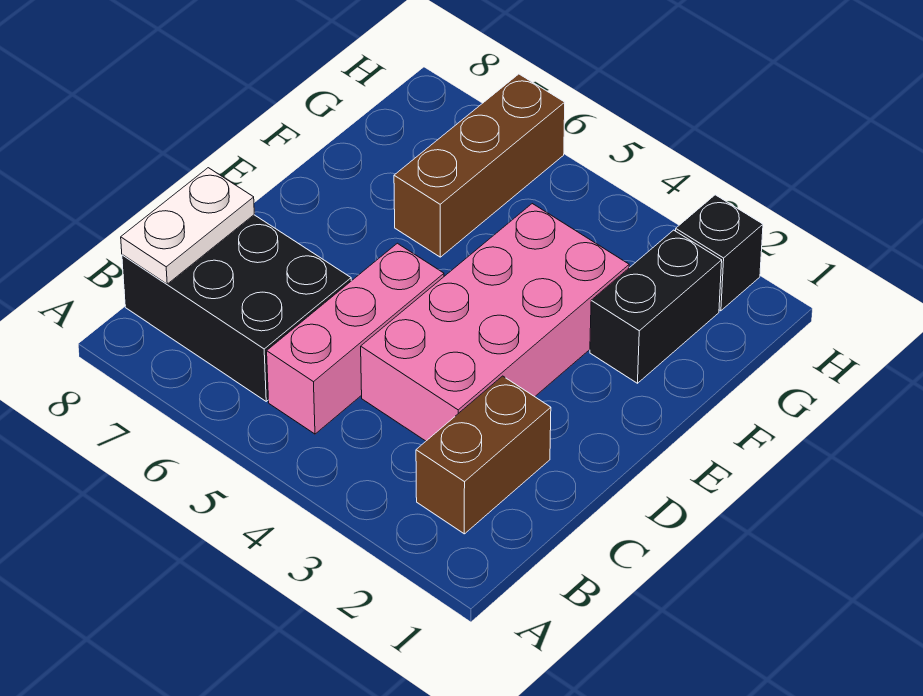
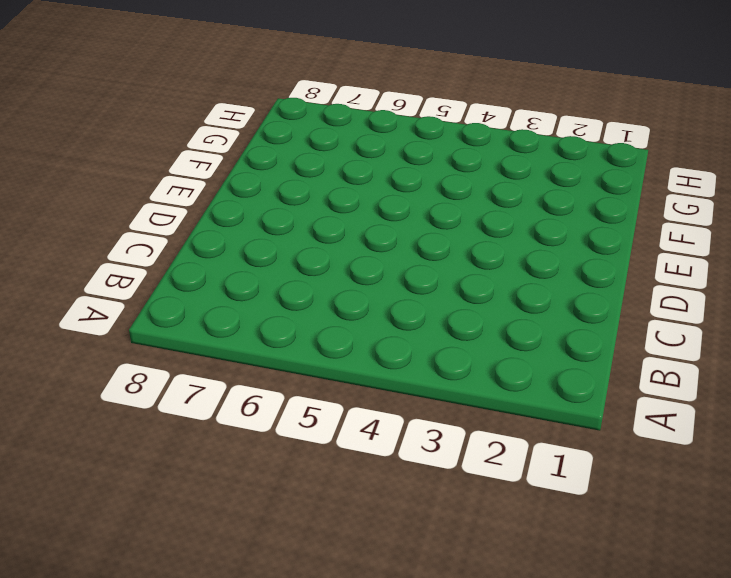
none -> brown brick B2:C2 level 1
none -> pink brick B5:D5 level 1

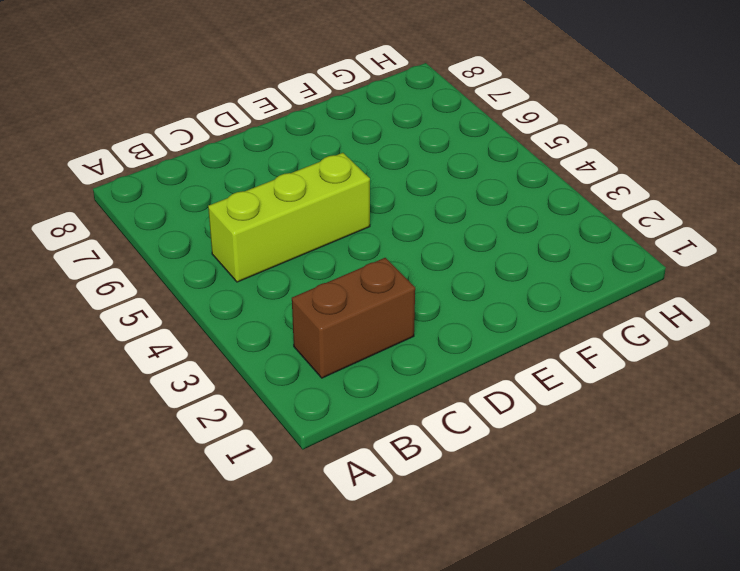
lime brick B5:D5 level 1 -> pink brick B5:D5 level 1
none -> black brick B6:C8 level 1
none -> pink brick C3:F4 level 1

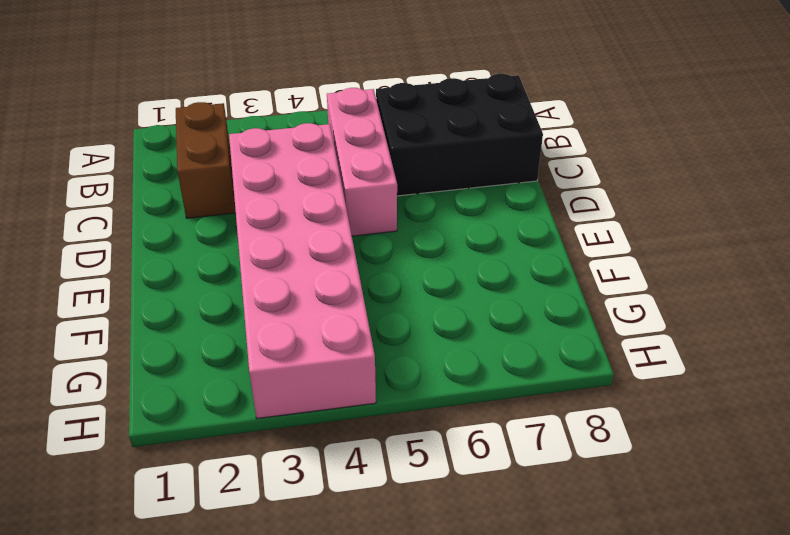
pink brick C3:H4 level 1 -> pink brick C3:F4 level 1
none -> black brick F2:G2 level 1
none -> brown brick F6:H6 level 1

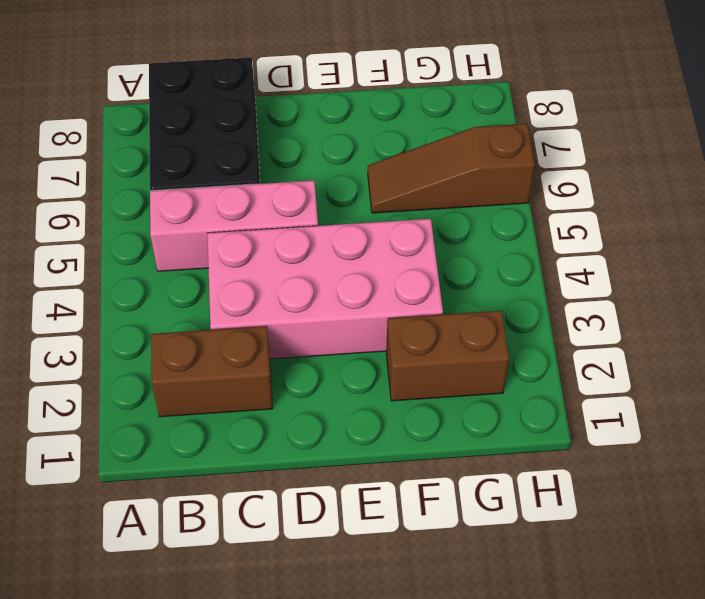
brown brick F2:G2 level 1 -> black brick F2:G2 level 1
brown slope F6:H6 level 1 top H -> brown brick F6:H6 level 1
none -> black brick H2 level 1
none -> white plate B8:C8 level 2

